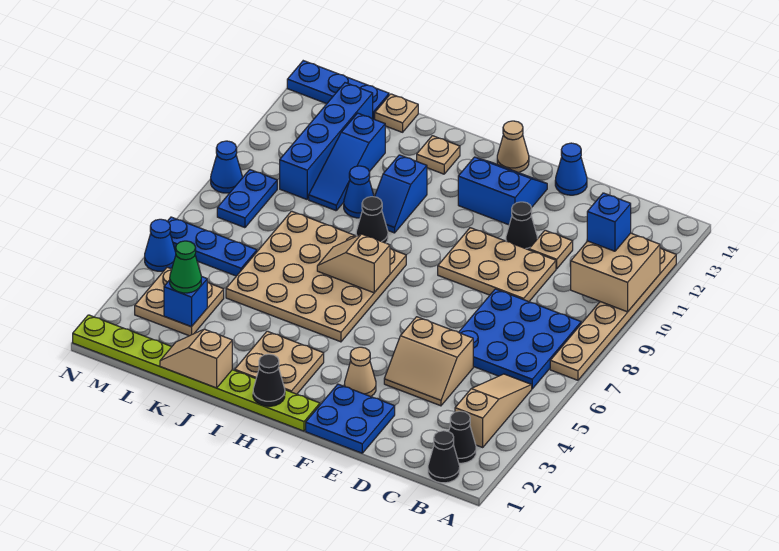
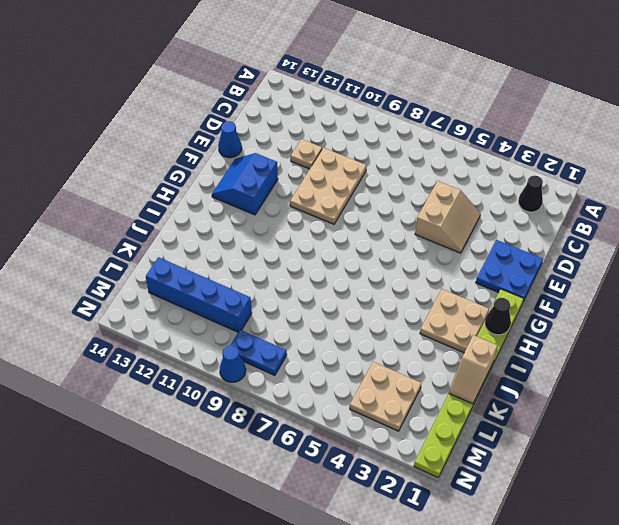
none -> tan plate A7:A12 level 1
none -> black cone B1 level 1
none -> tan slope B3:B5 level 1 top 3
none -> blue plate B6:D8 level 1

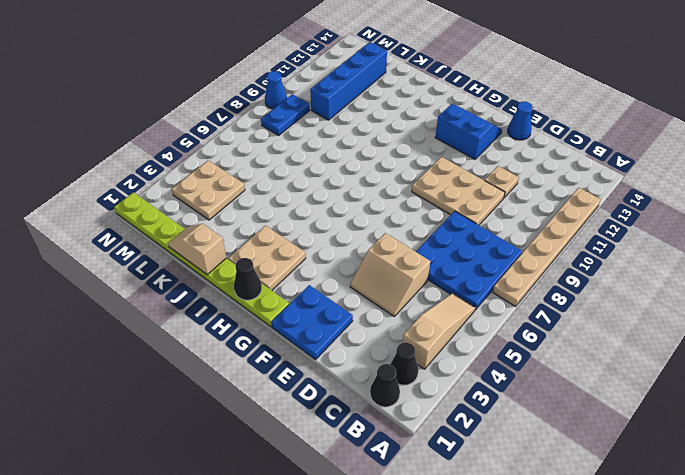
none -> black cone E11 level 1
none -> tan cone F3 level 1
none -> tan cone G14 level 1
none -> tan plate H5:K8 level 1

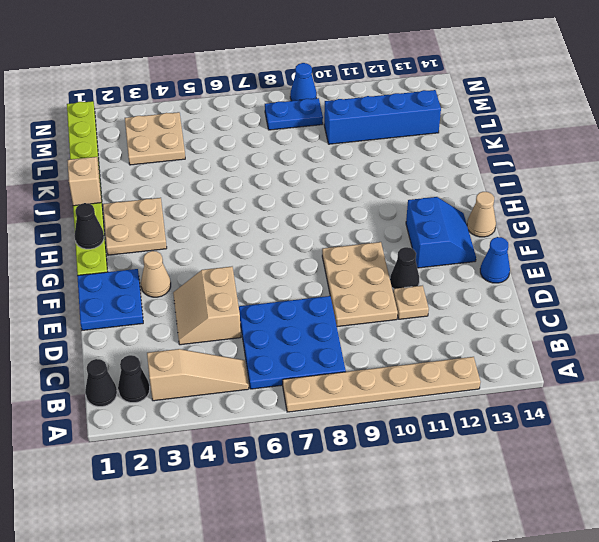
none -> tan plate H5:K8 level 1
none -> black cone I9 level 1
none -> blue slope I10:I11 level 1 top 11
none -> tan plate I13 level 1

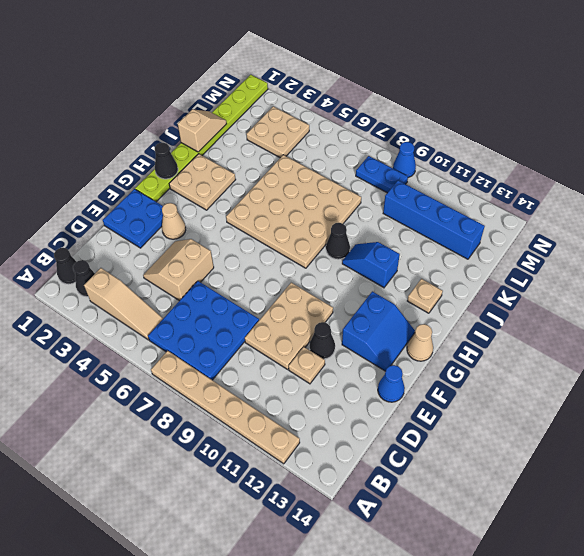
none -> blue cone J10 level 1
none -> blue slope K10:K12 level 1 top 12
none -> tan plate K14 level 1
none -> blue plate L6:N6 level 1

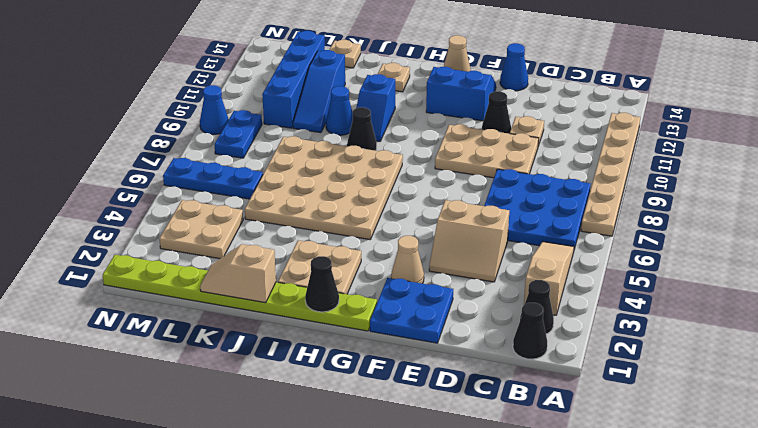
none -> blue plate L14:N14 level 1
none -> blue cone N5 level 1
none -> tan brick A10:B11 level 2
none -> tan slope H7:I7 level 2 top H

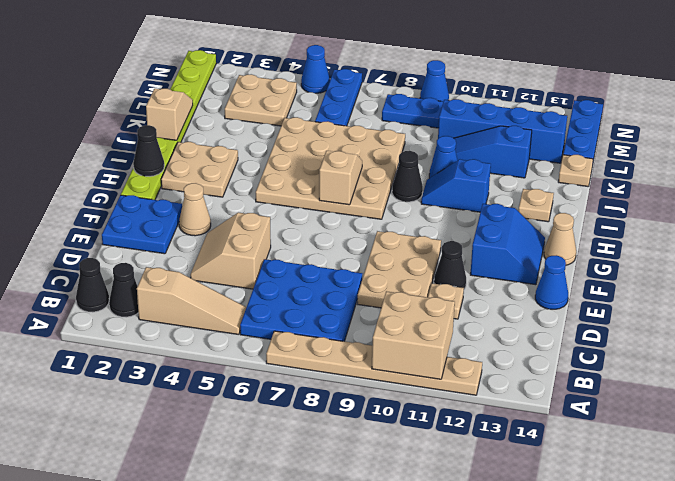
none -> blue brick L3 level 2
none -> blue brick B11 level 3
none -> green cone L3 level 3

